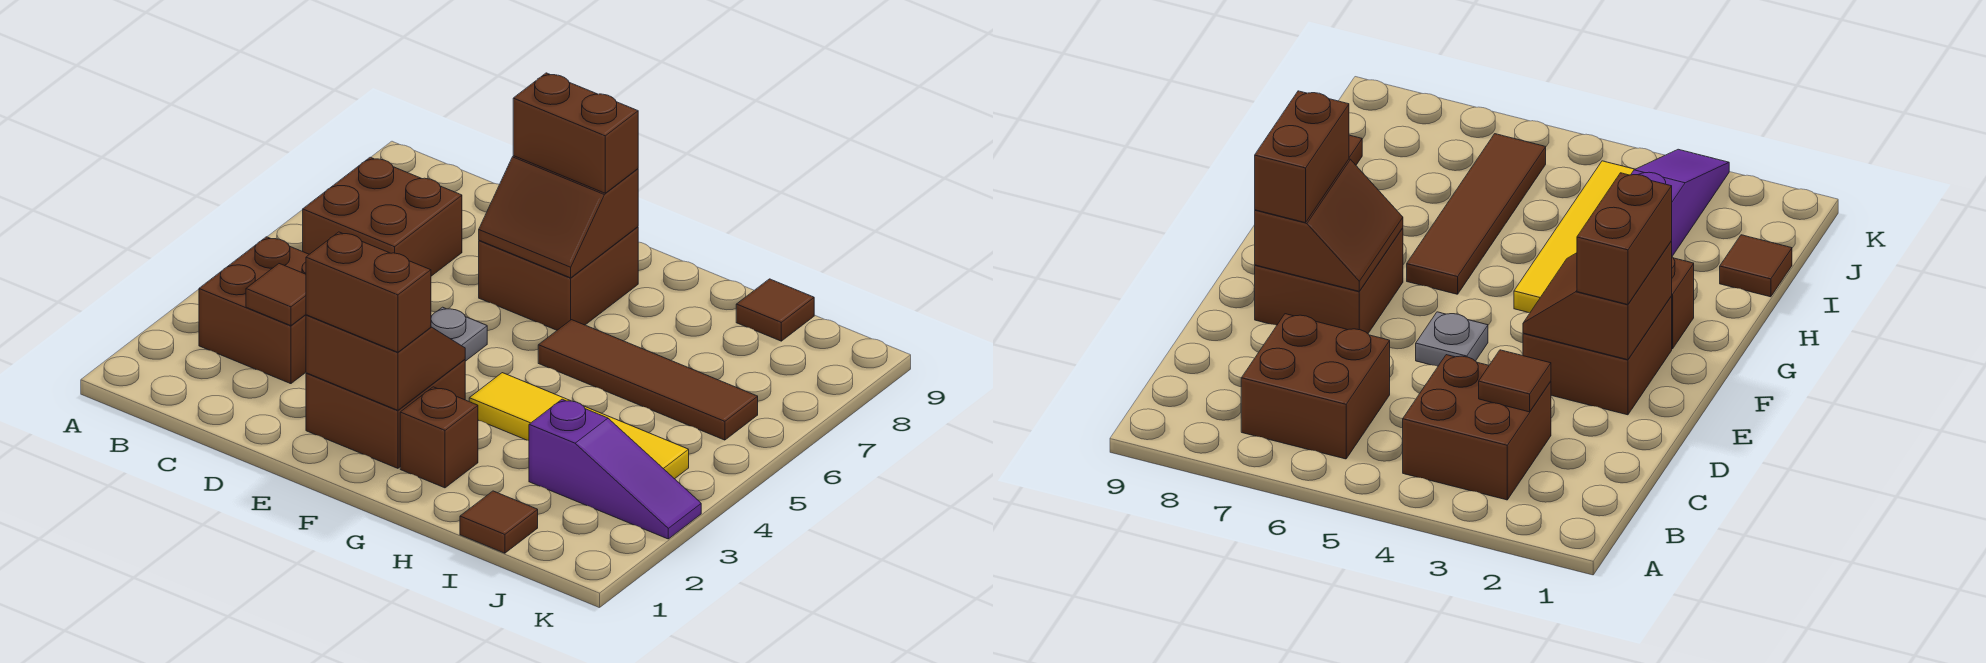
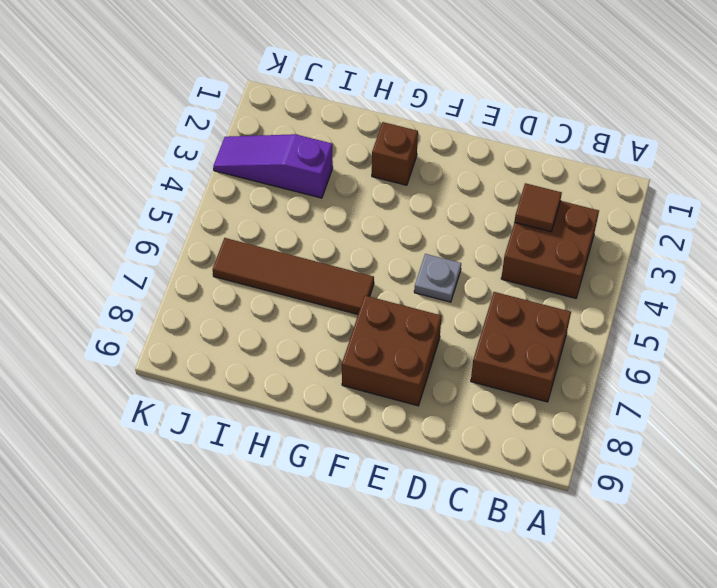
none -> brown brick E2:F3 level 1
none -> yellow tile G4:J4 level 1
none -> brown tile I1 level 1

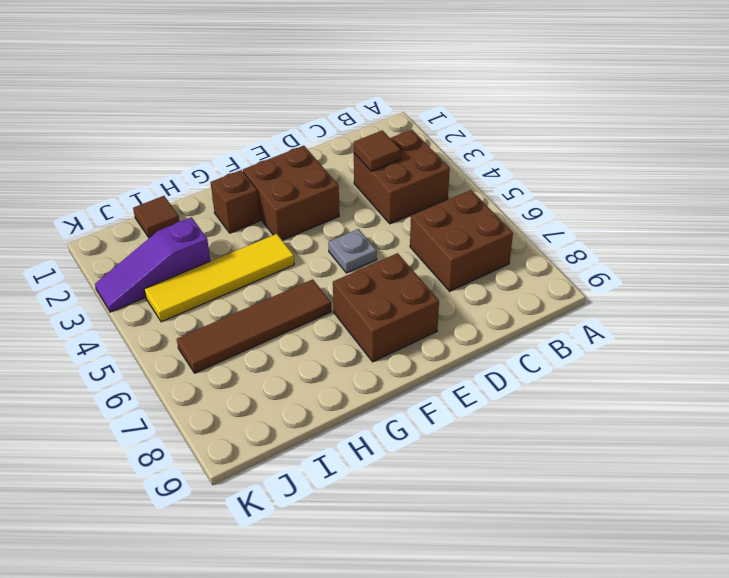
none -> brown tile I9 level 1
none -> brown slope E2:F3 level 2 top 2
none -> brown slope E7:F8 level 2 top 8

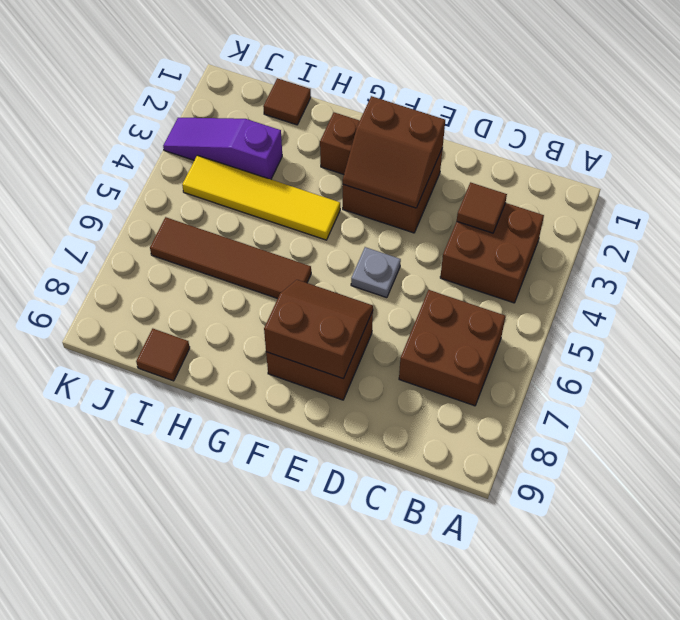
none -> brown brick E2:F2 level 3
none -> brown brick E8:F8 level 3

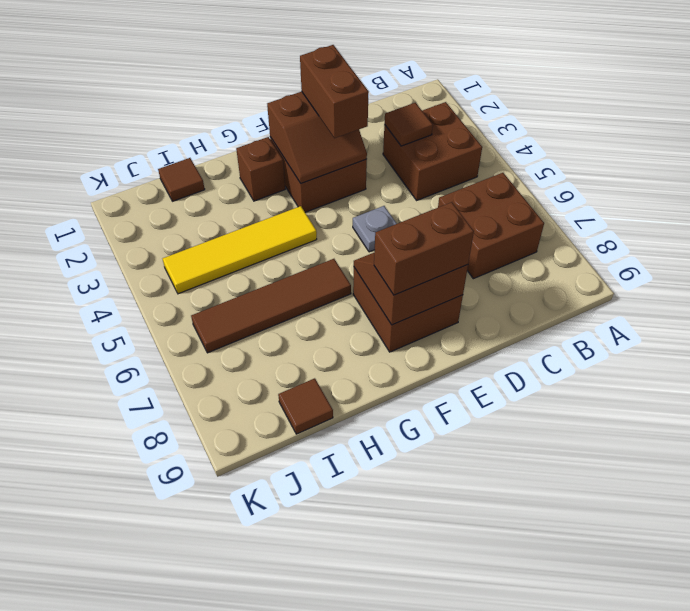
brown brick E2:E3 level 3 -> brown brick E2:F2 level 3
none -> purple slope I3:K3 level 1 top I

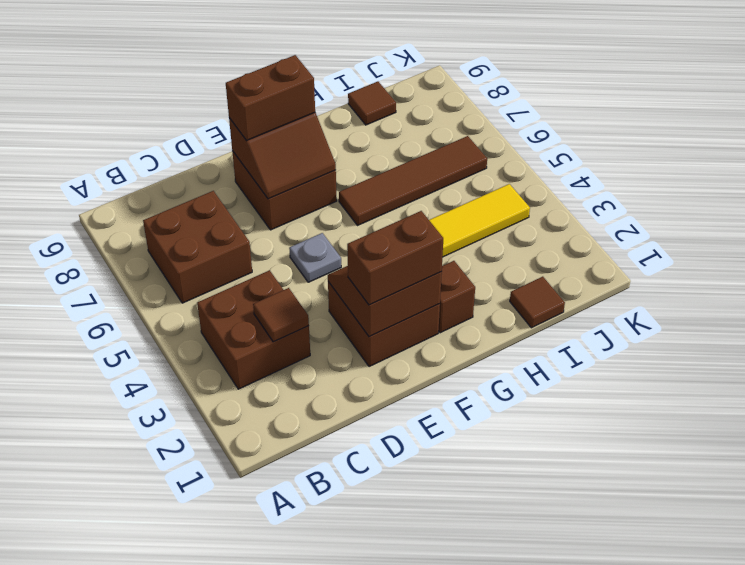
none -> purple slope I3:K3 level 1 top I

